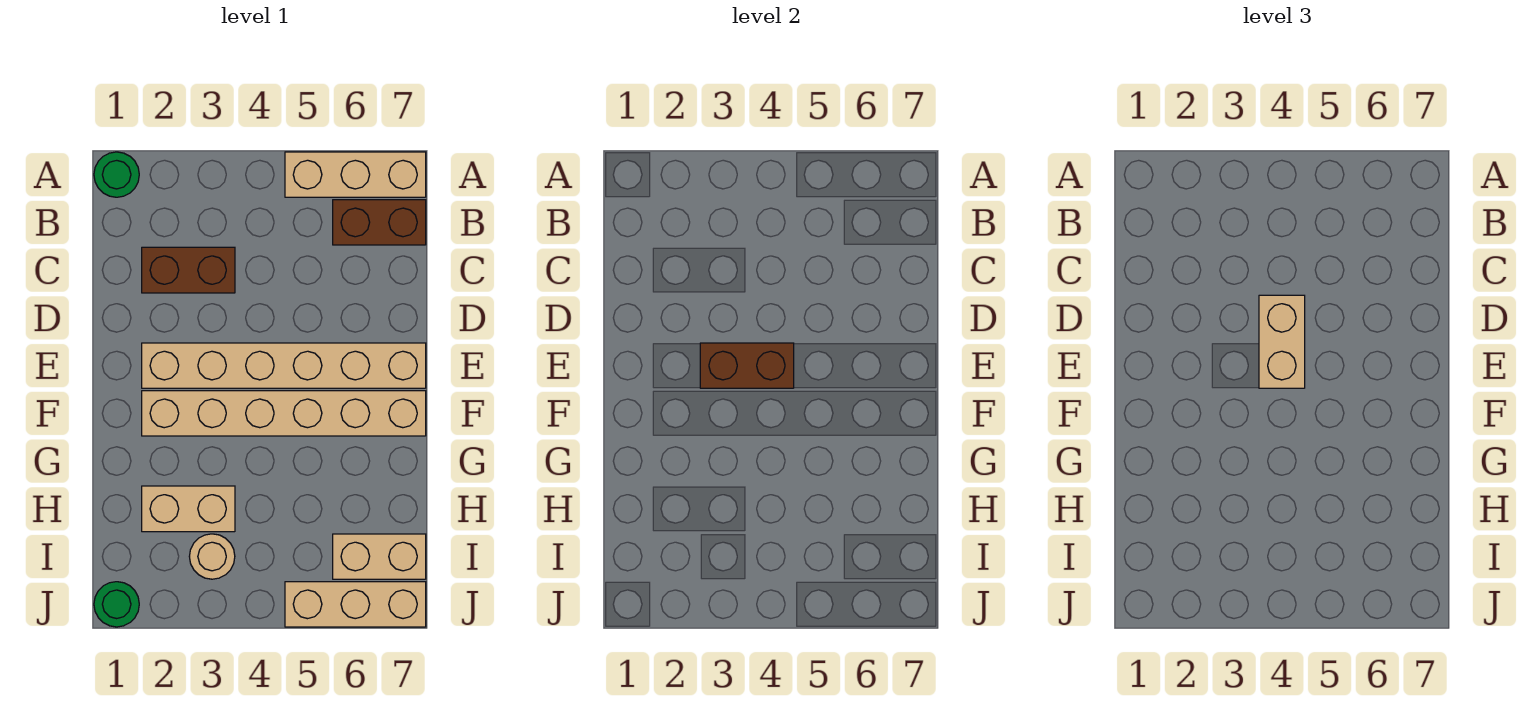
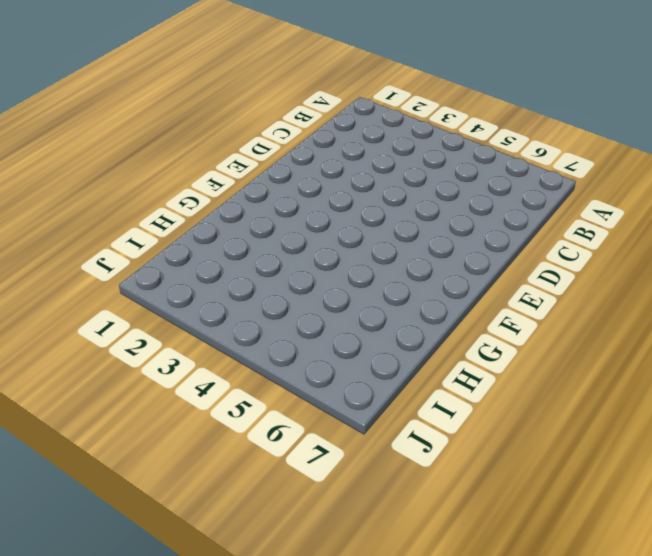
none -> green round brick A1 level 1
none -> tan brick A5:A7 level 1
none -> brown brick B6:B7 level 1

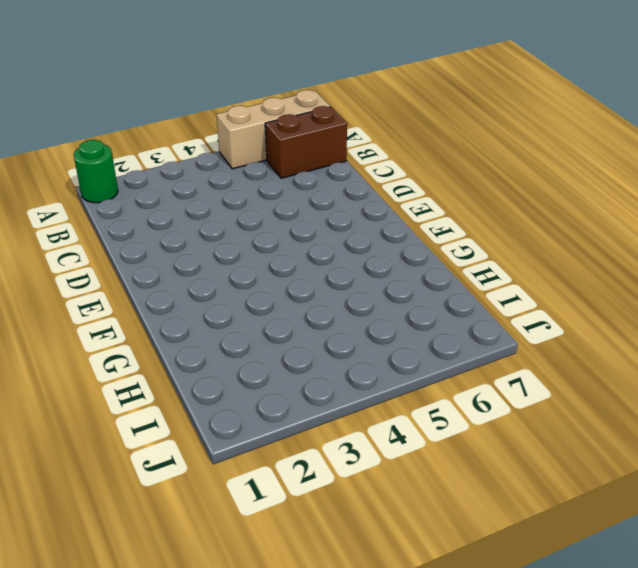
none -> brown brick C2:C3 level 1
none -> tan brick E2:E7 level 1
none -> tan brick F2:F7 level 1

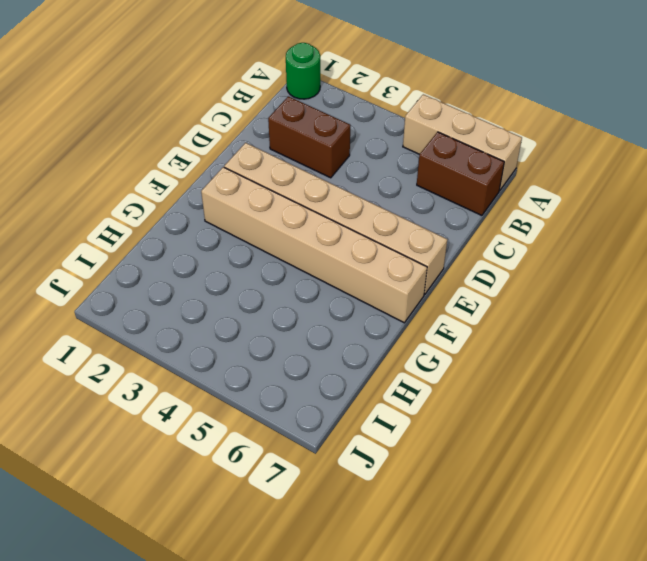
none -> tan brick H2:H3 level 1
none -> tan round brick I3 level 1
none -> tan brick I6:I7 level 1

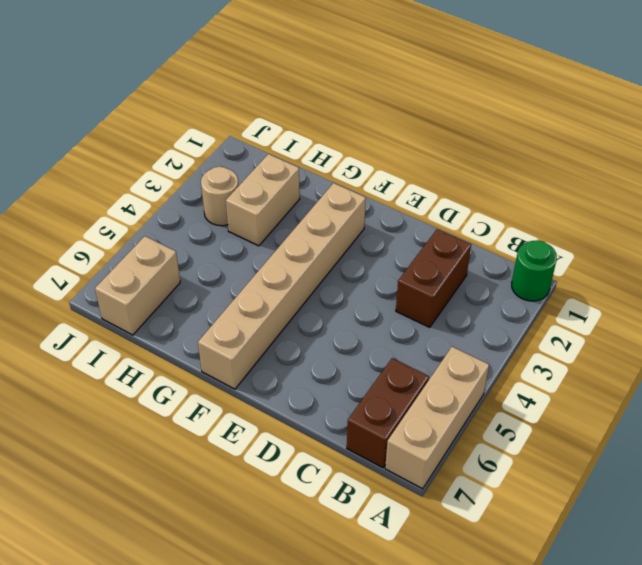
none -> tan brick E2:E7 level 1
none -> green round brick J1 level 1
none -> tan brick J5:J7 level 1

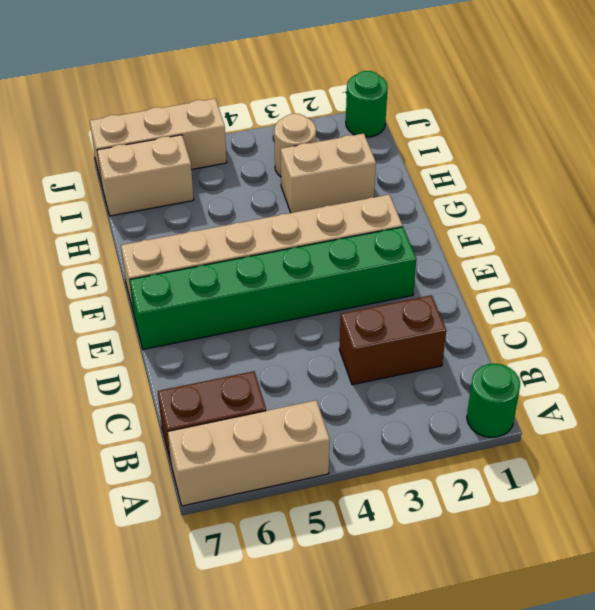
green brick E2:E7 level 1 -> tan brick E2:E7 level 1
none -> brown brick E3:E4 level 2
none -> tan brick D4:E4 level 3

